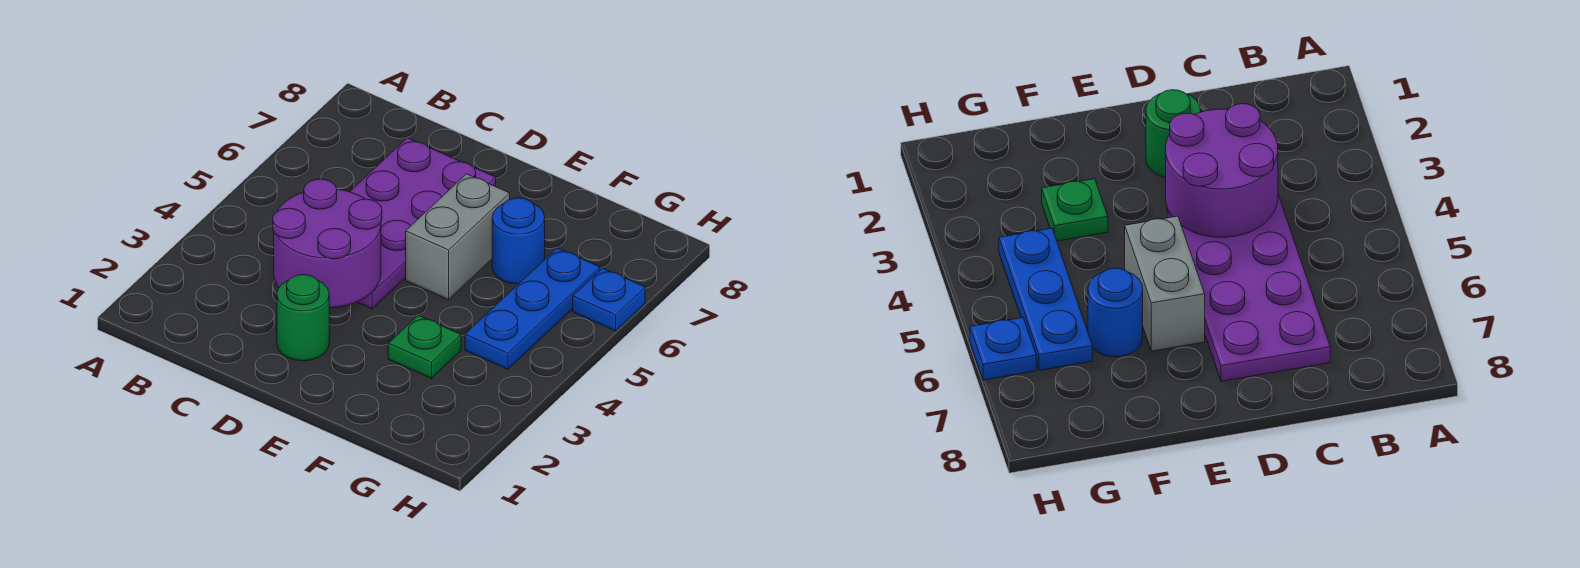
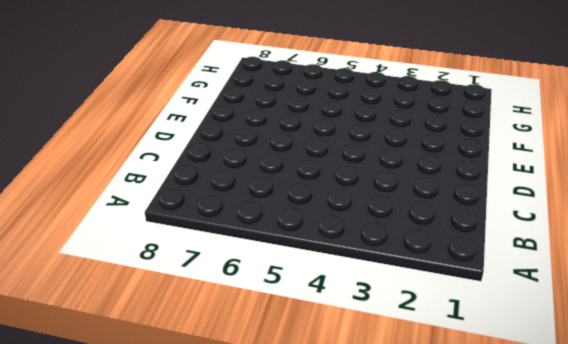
none -> purple plate C4:D7 level 1
none -> green round brick D2 level 1

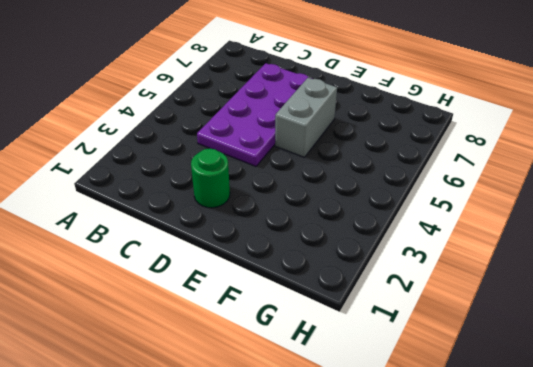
none -> green plate F3 level 1
none -> blue round brick F6 level 1

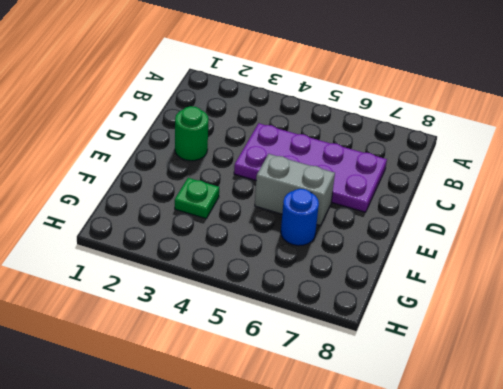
none -> blue plate G4:G6 level 1
none -> blue plate H6 level 1

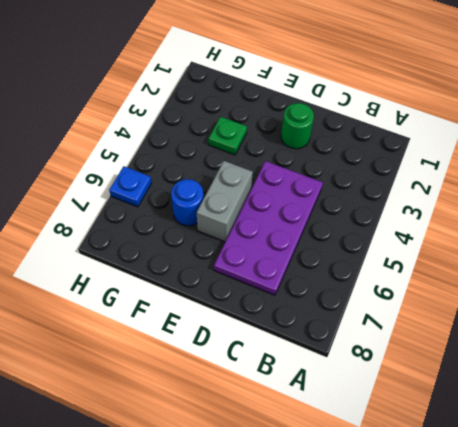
none -> blue plate G4:G6 level 1
none -> purple round brick C3:D4 level 2

